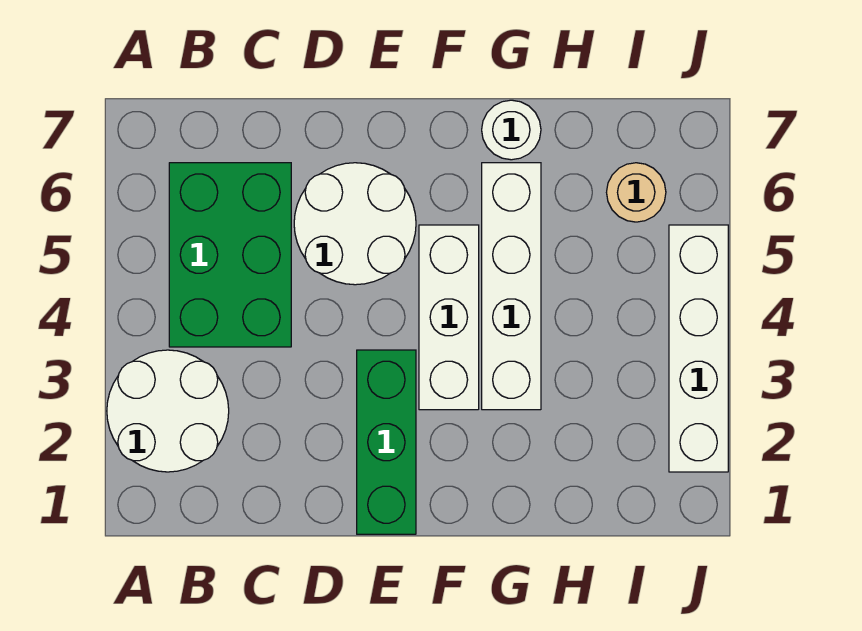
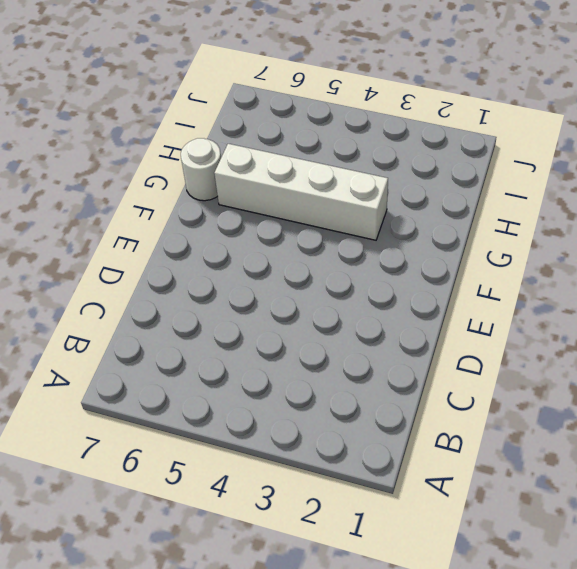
none -> white round brick A2:B3 level 1
none -> green brick B4:C6 level 1

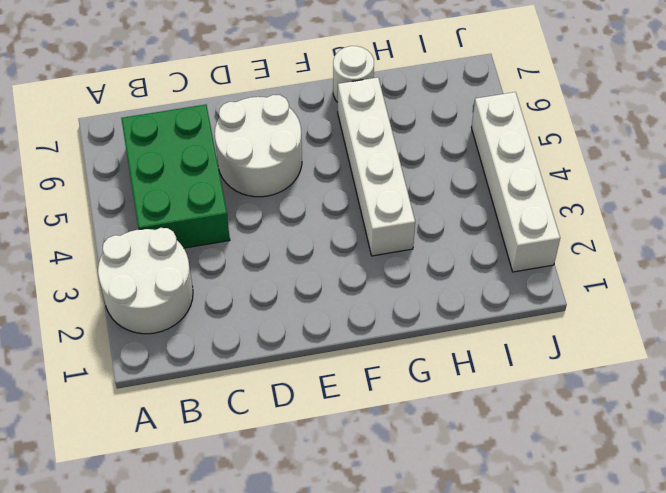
none -> green brick E1:E3 level 1
none -> white brick F3:F5 level 1

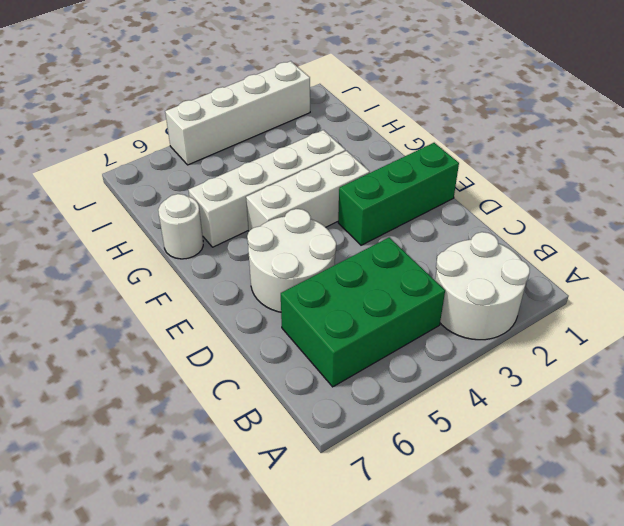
none -> tan round brick I6 level 1

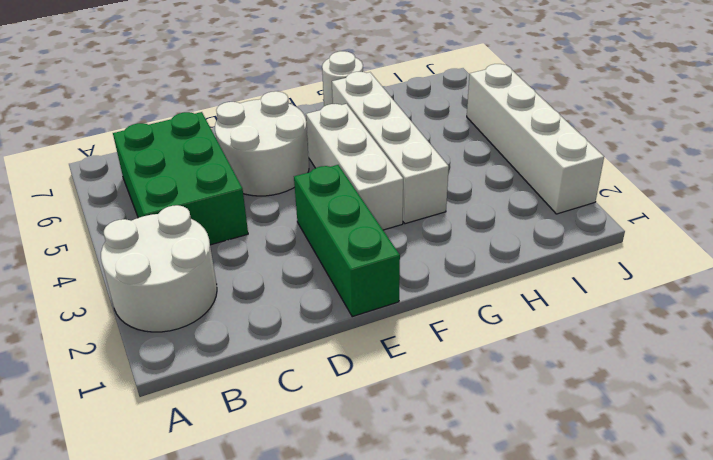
none -> tan round brick I6 level 1

